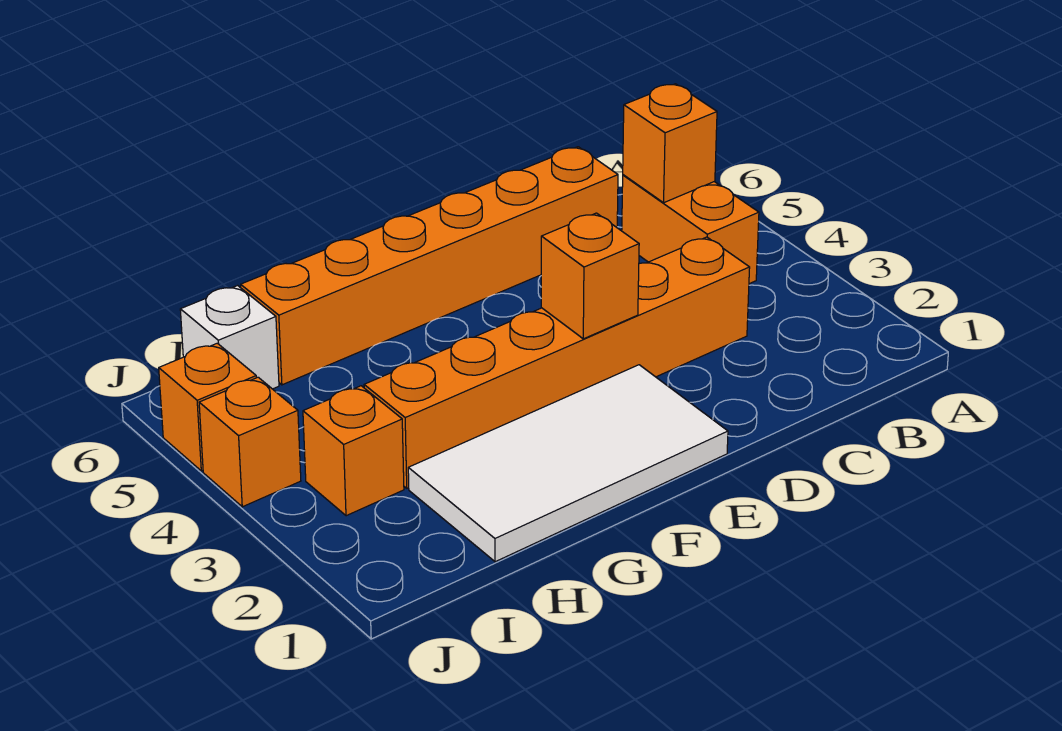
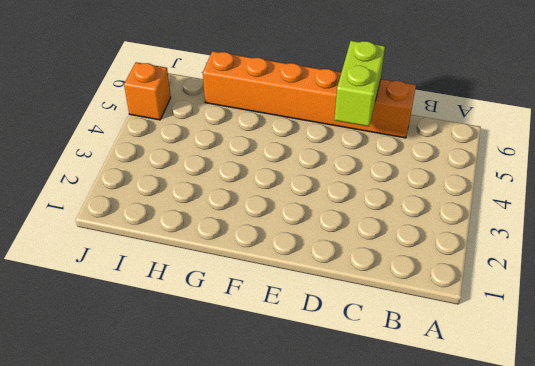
lime brick D5:D6 level 2 -> none
none -> orange brick B4:B5 level 1
none -> orange brick C3:H3 level 1

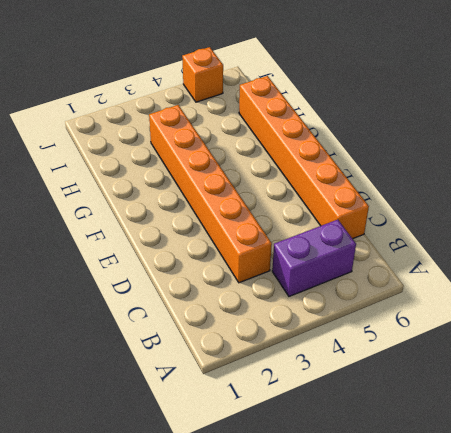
purple brick B4:B5 level 1 -> orange brick B4:B5 level 1
none -> white tile E1:H2 level 1
none -> orange brick I3 level 1

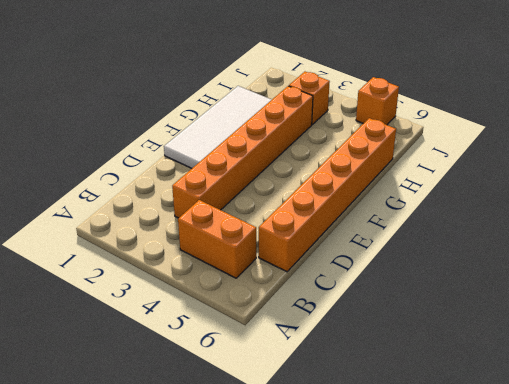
none -> white brick I6 level 1
none -> orange brick J4 level 1

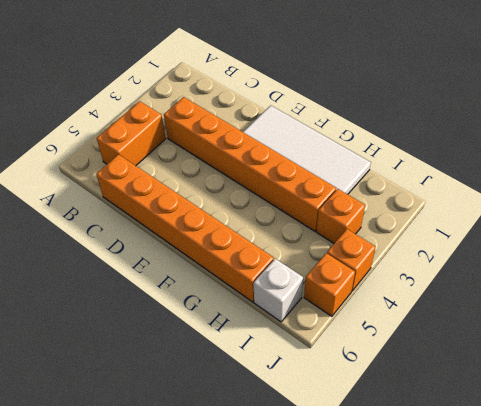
none -> orange brick B5 level 2
none -> orange brick E3 level 2

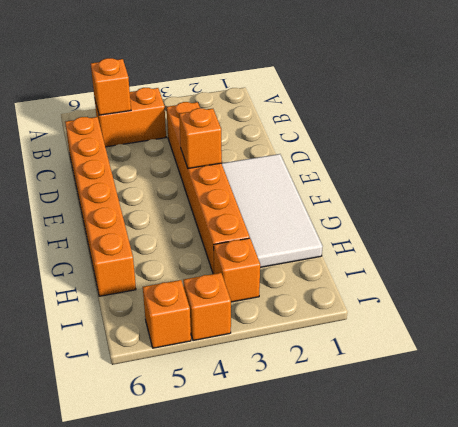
none -> white brick I6 level 1

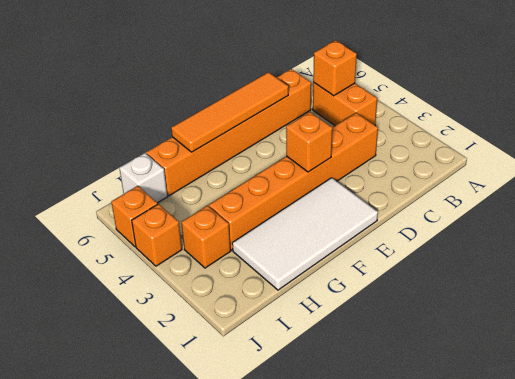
orange tile D6:G6 level 2 -> none

